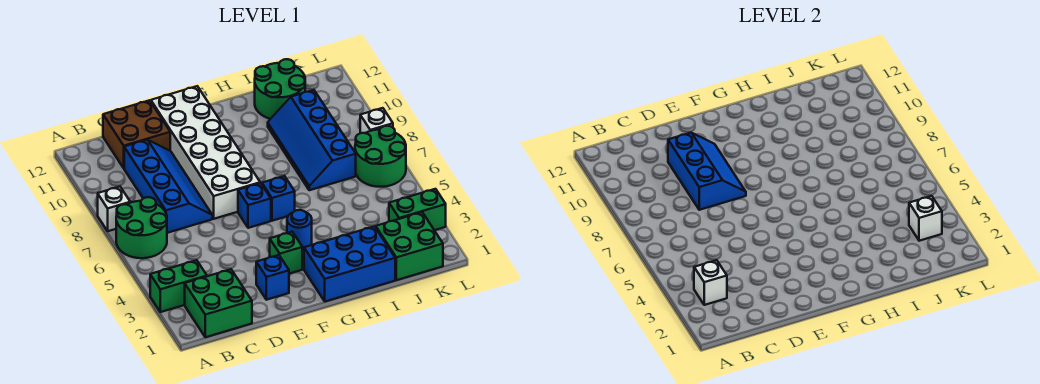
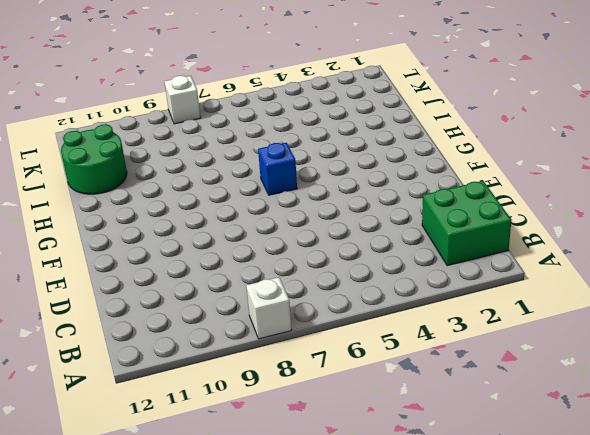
none -> green brick A3:B3 level 1
none -> green round brick A6:B7 level 1
none -> blue slope C7:D10 level 1 top C

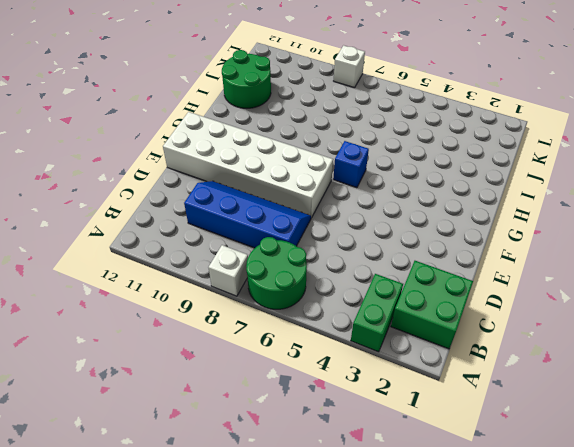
none -> brown brick C11:D12 level 1
none -> blue brick E2 level 1
none -> green brick F3 level 1

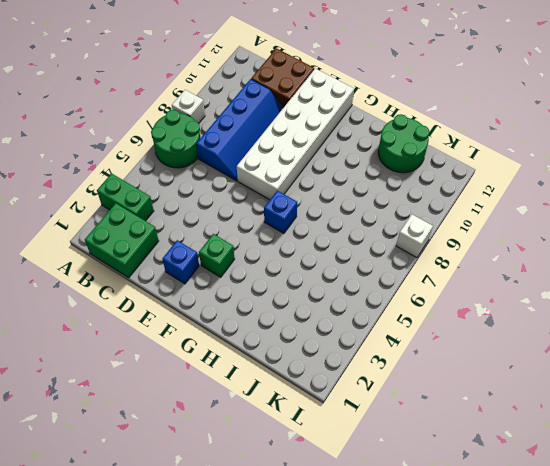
none -> blue brick F6 level 1
none -> blue brick G1:I2 level 1
none -> blue round brick G4 level 1

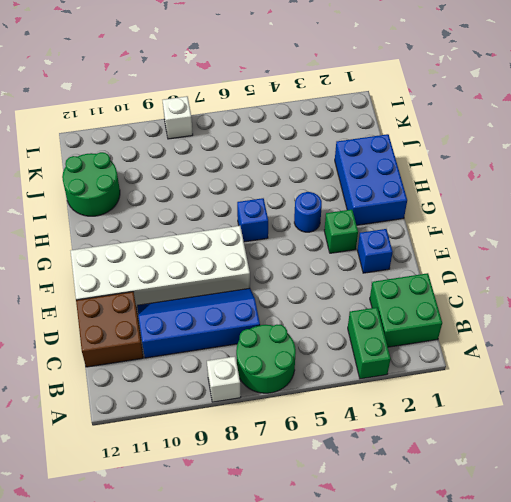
none -> blue brick F6 level 1
none -> blue slope I7:J10 level 1 top J
none -> green brick J1:K2 level 1

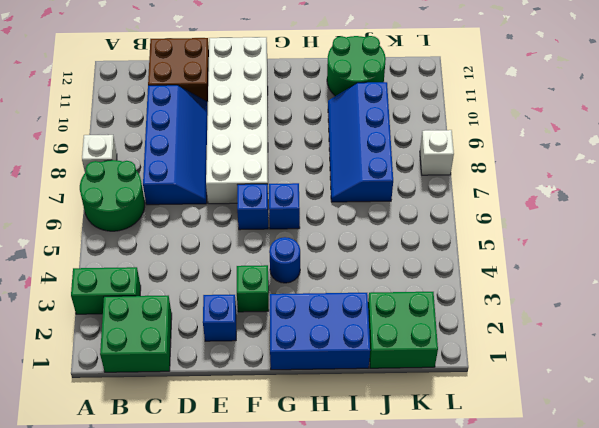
none -> green brick K3:L3 level 1
none -> green round brick K6:L7 level 1
none -> white brick B3 level 2

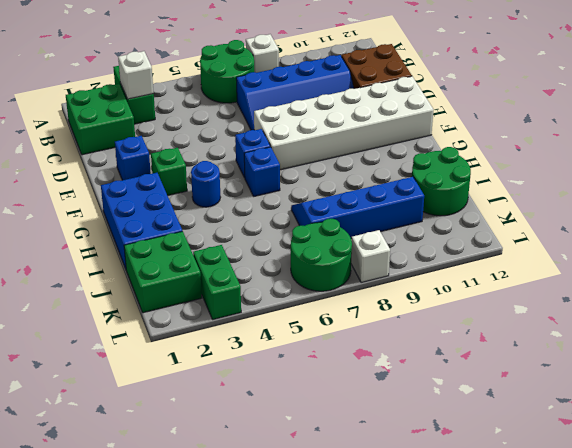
none -> blue slope D8:E10 level 2 top D
none -> white brick K3 level 2

